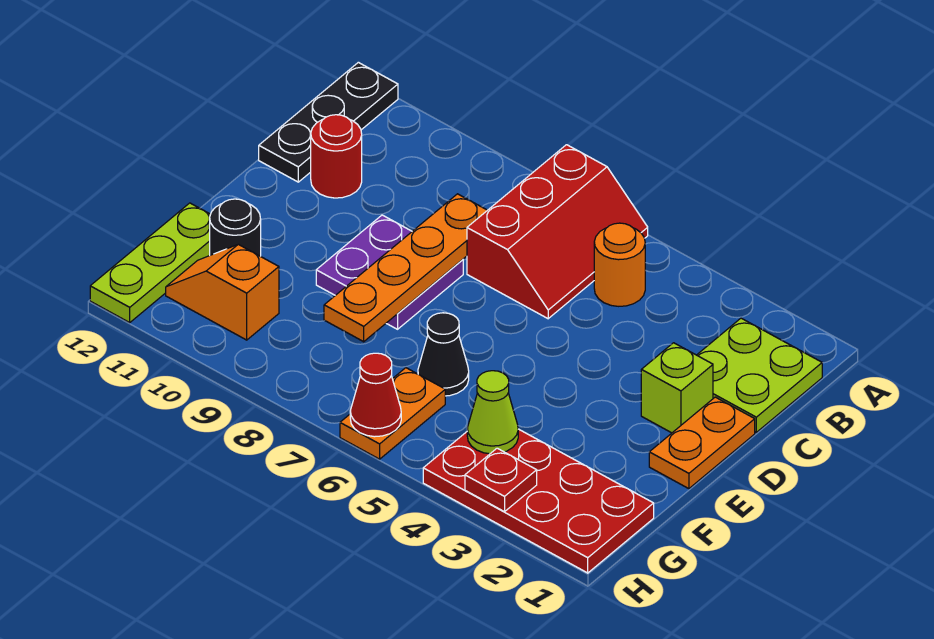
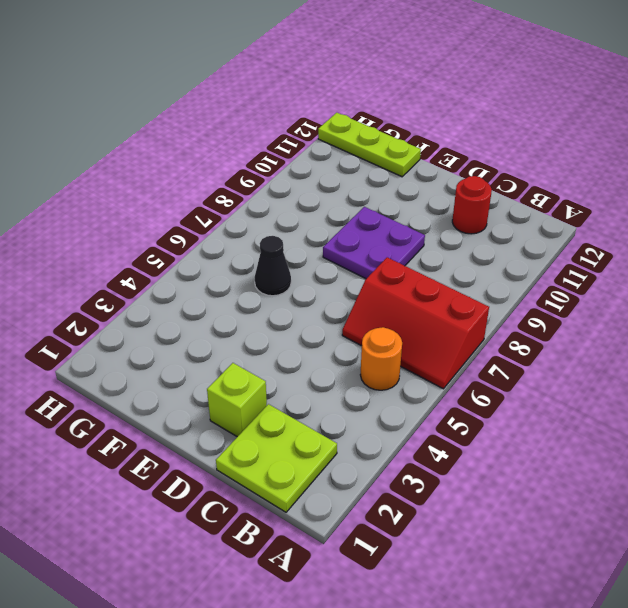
none -> black plate A12:C12 level 1
none -> orange plate D1:E1 level 1
none -> black round brick F11 level 1

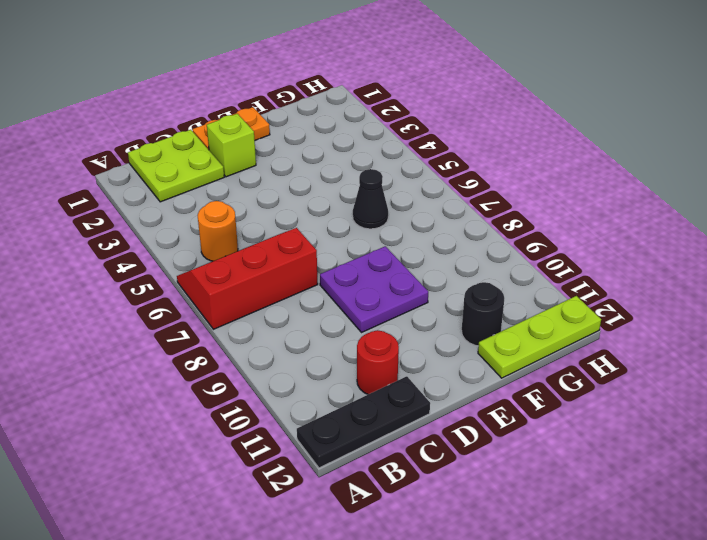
none -> red plate G1:H4 level 1
none -> orange plate G6:H6 level 1
none -> orange slope G10:G11 level 1 top 10

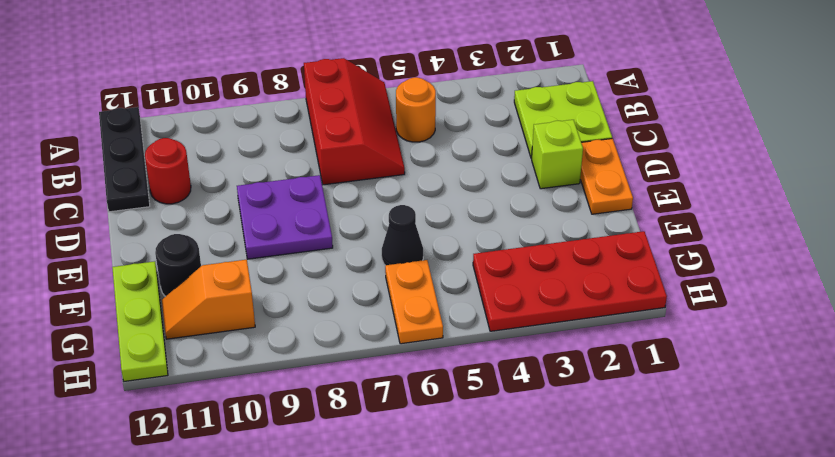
none -> orange plate C8:F8 level 2
none -> lime cone G4 level 2
none -> red plate H3 level 2

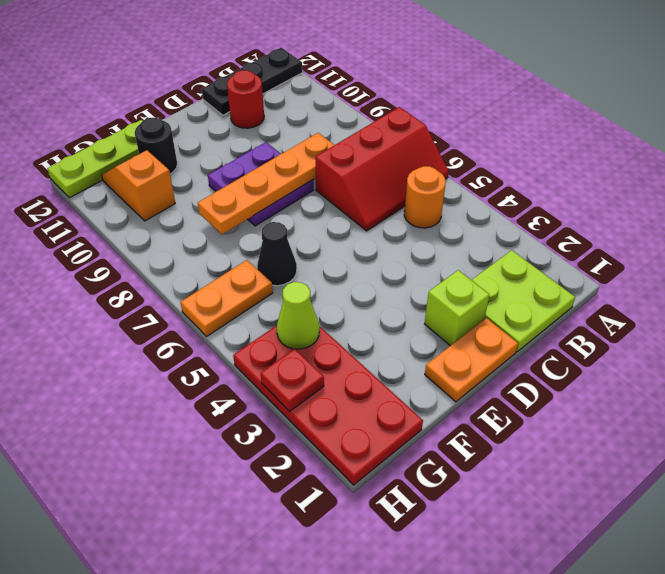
none -> red cone H6 level 2

